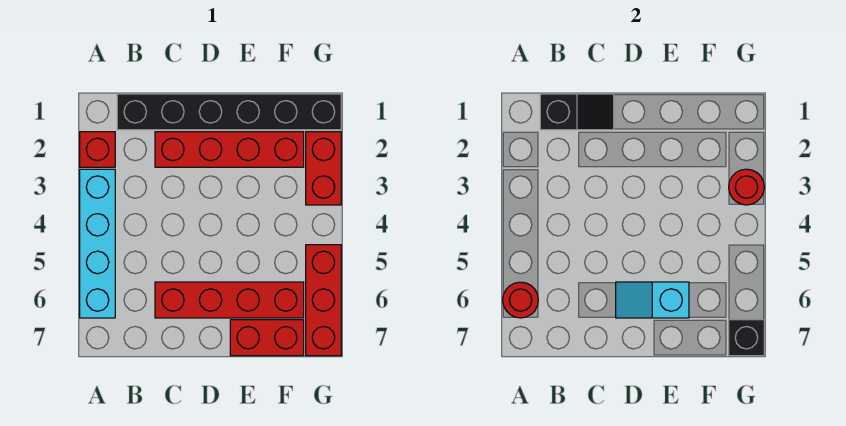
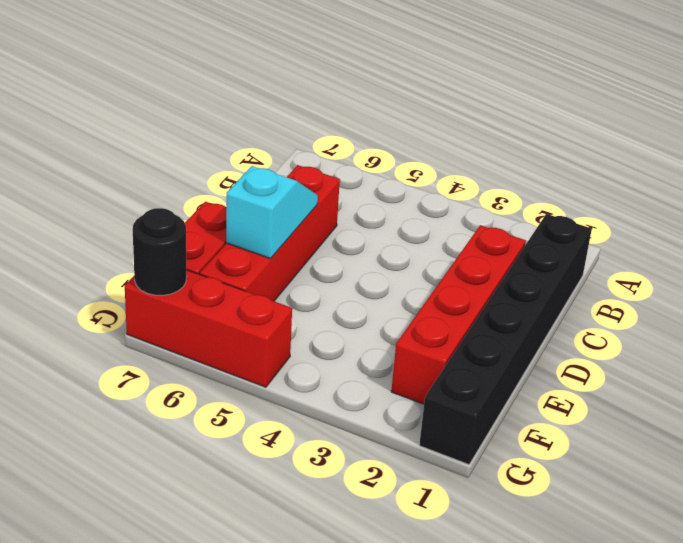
black round brick G7 level 2 -> black brick G7 level 2
none -> red brick A2 level 1
none -> cyan brick A3:A6 level 1
none -> red brick G2:G3 level 1

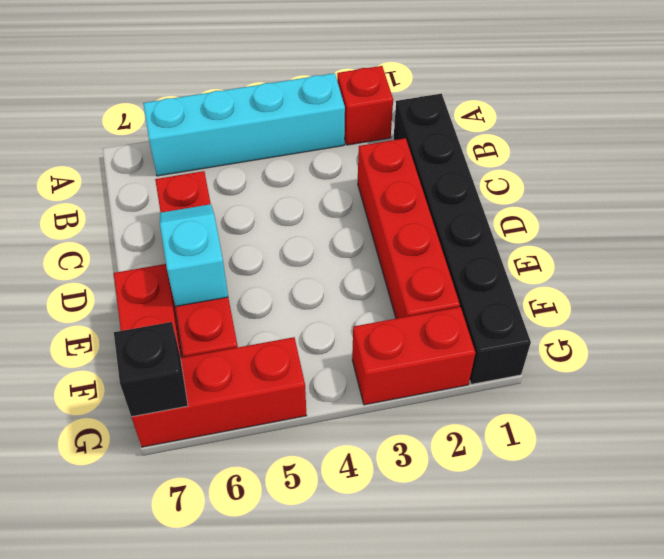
none -> red round brick A6 level 2
none -> black slope B1:C1 level 2 top B
none -> red round brick G3 level 2

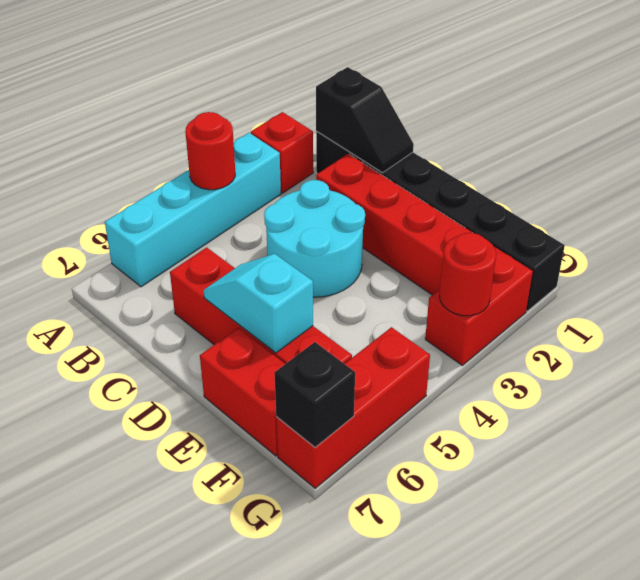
red round brick A4 level 2 -> red round brick A6 level 2
cyan round brick C3:D4 level 1 -> none

